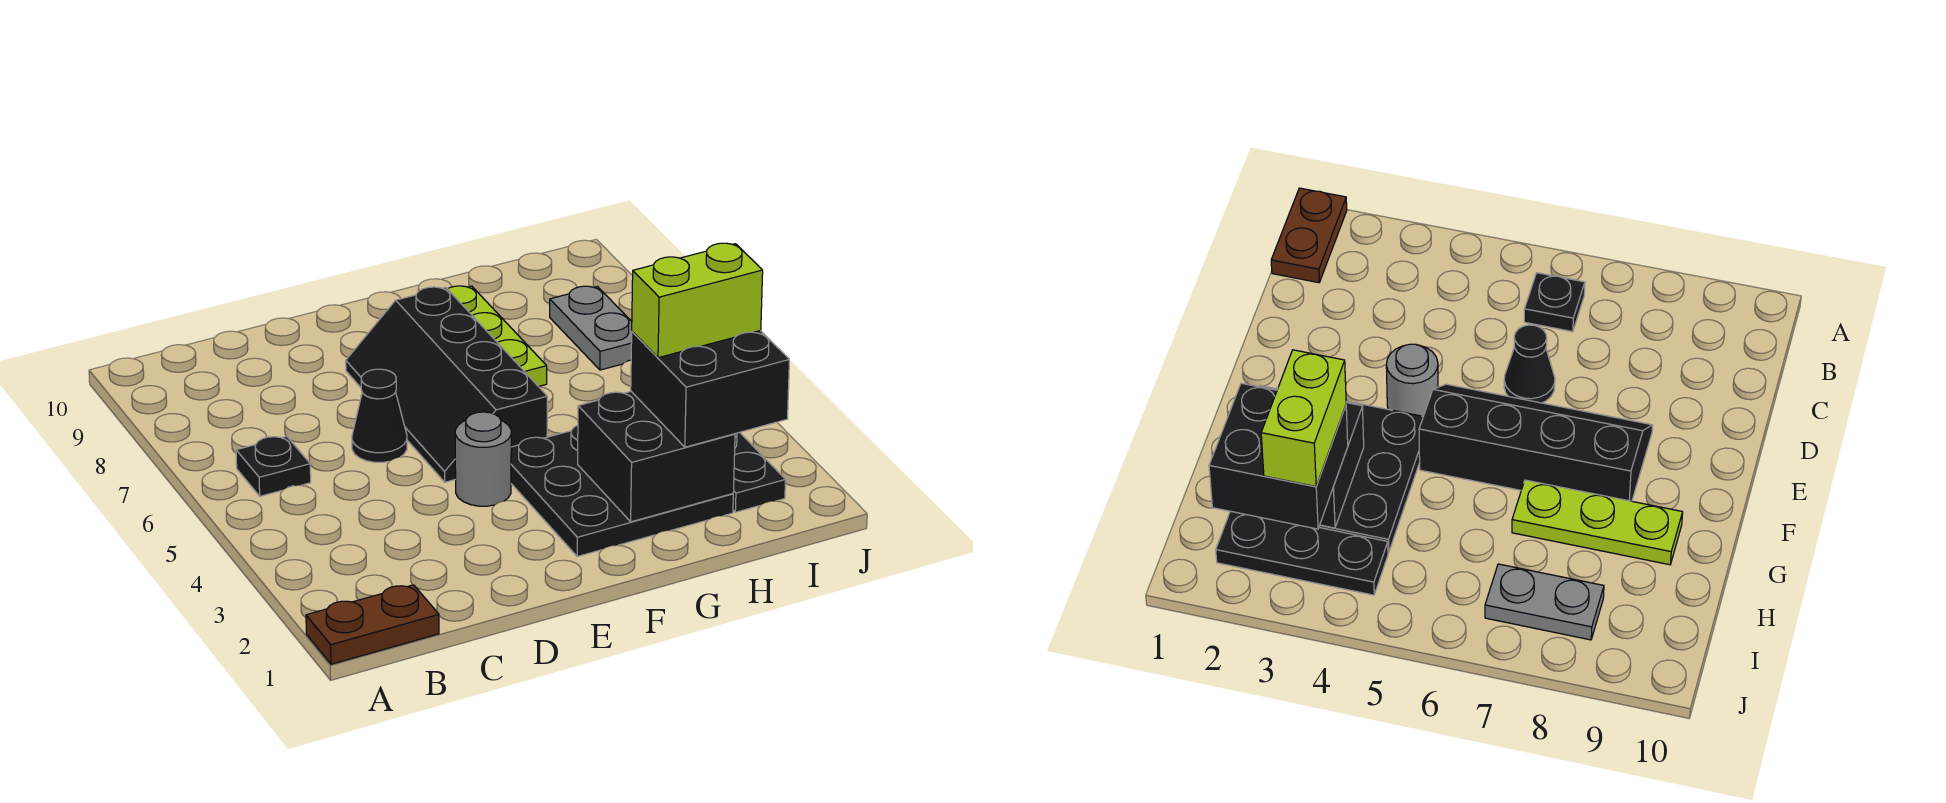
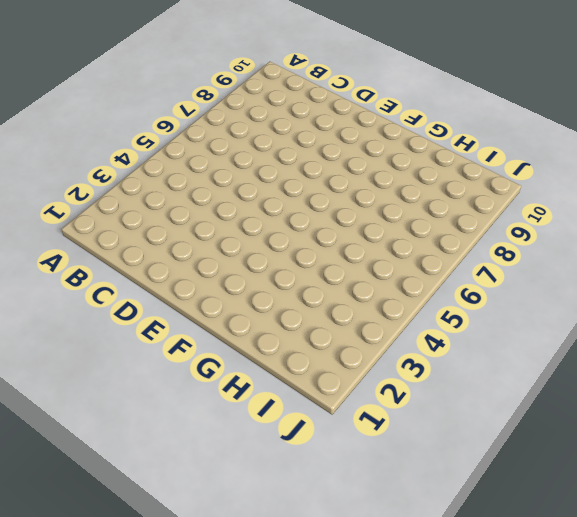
none -> brown plate A1:B1 level 1
none -> black plate B6 level 1
none -> black cone D6 level 1

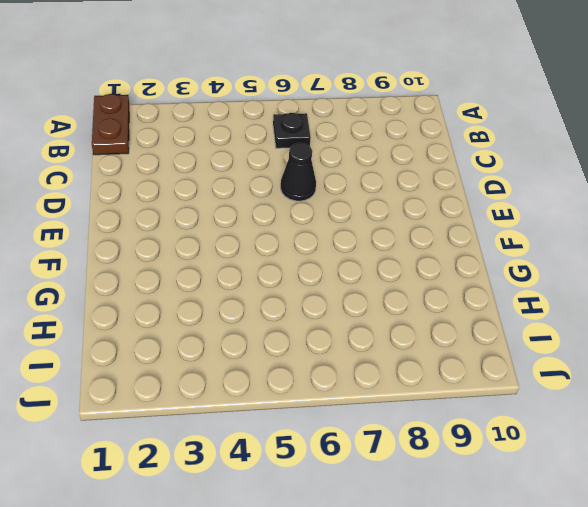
none -> grey round brick E4 level 1
none -> black slope E5:F8 level 1 top F
none -> black plate F2:H4 level 1

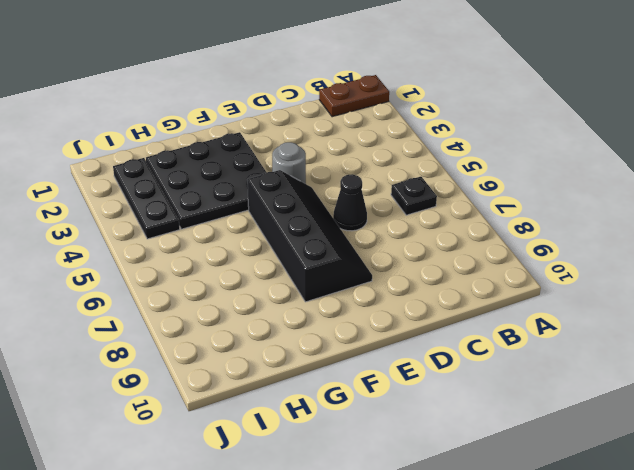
none -> lime plate G7:G9 level 1
none -> grey plate I7:I8 level 1
none -> black brick G2:H3 level 2

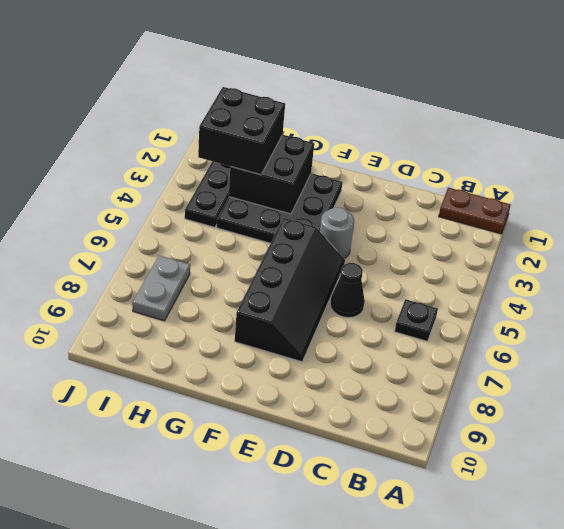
none -> lime plate G7:G9 level 1
none -> lime brick H3:I3 level 4

